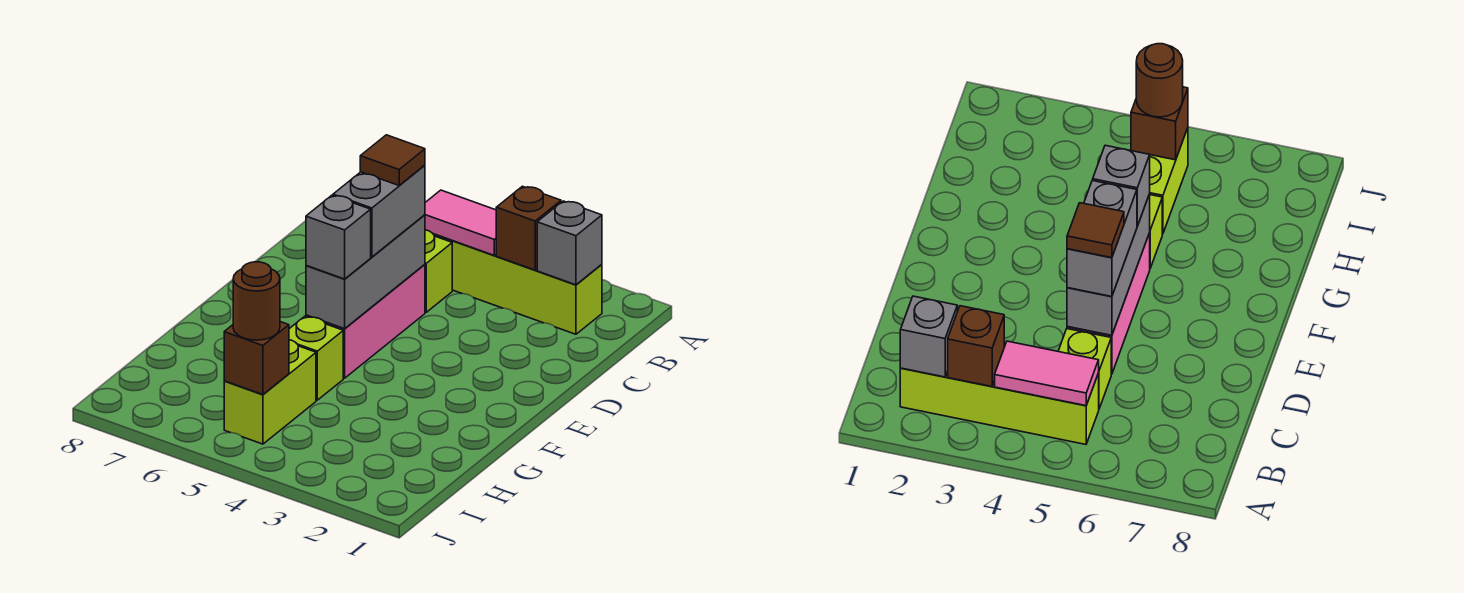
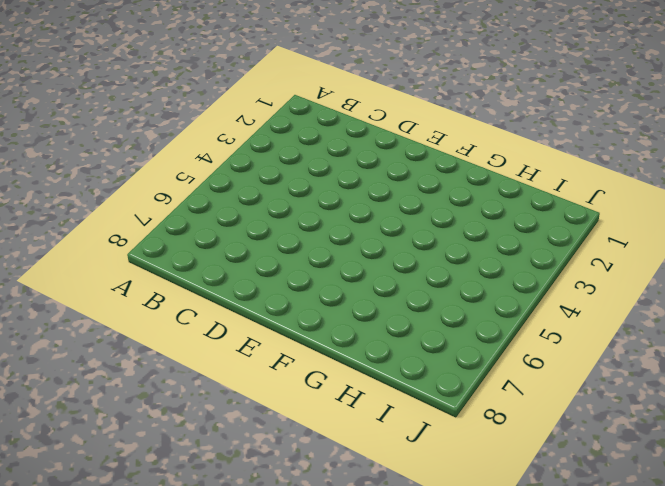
none -> lime brick B2:B5 level 1
none -> lime brick C5 level 1
none -> pink brick D5:F5 level 1

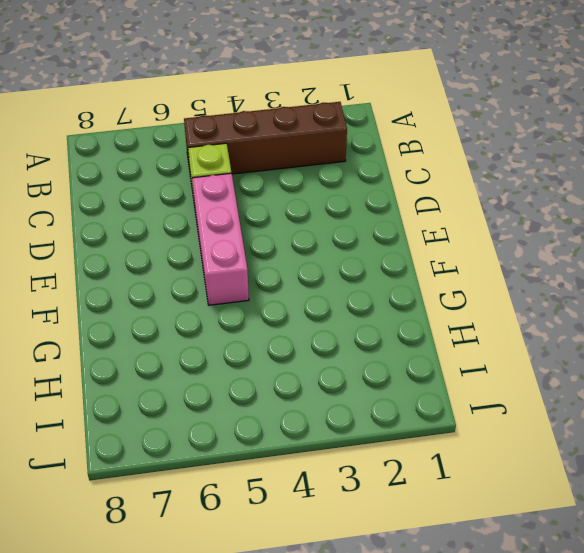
brown brick B2:B5 level 1 -> lime brick B2:B5 level 1
none -> lime brick G5 level 1
none -> lime brick H5:I5 level 1
none -> grey brick B2 level 2

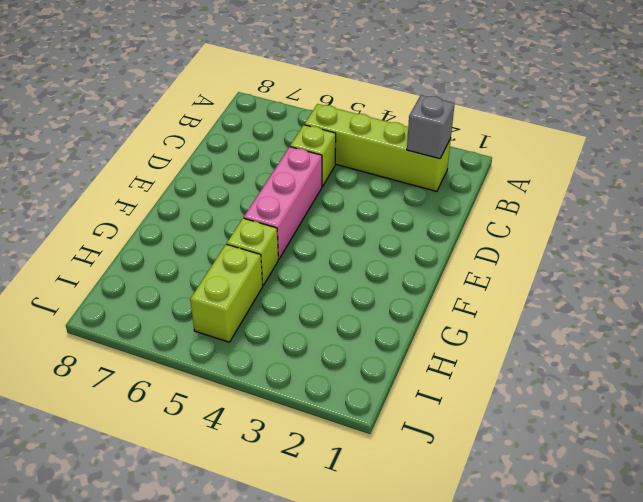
none -> brown brick B3 level 2
none -> pink tile B4:B5 level 2
none -> grey brick D5:F5 level 2

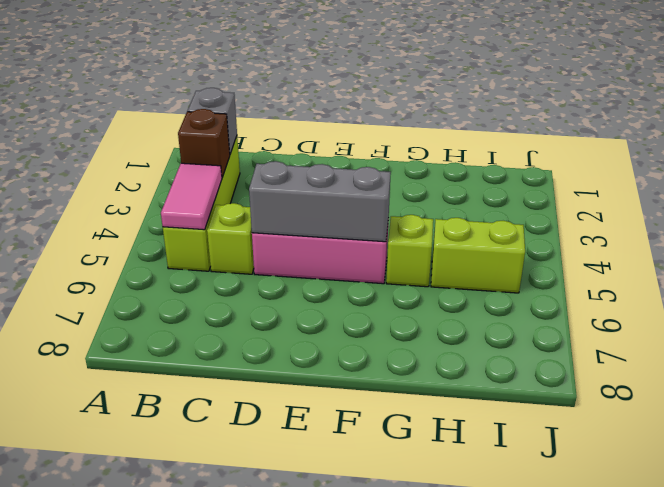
none -> brown brick I5 level 2
none -> grey brick D5:E5 level 3
none -> grey brick F5 level 3

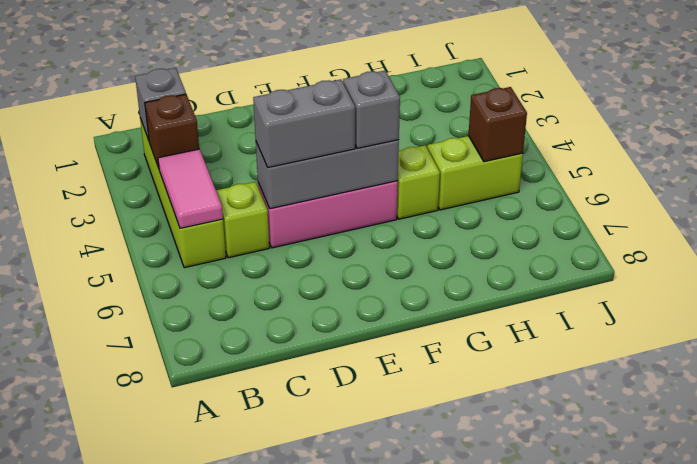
none -> brown round brick I5 level 3
none -> brown tile D5 level 4

